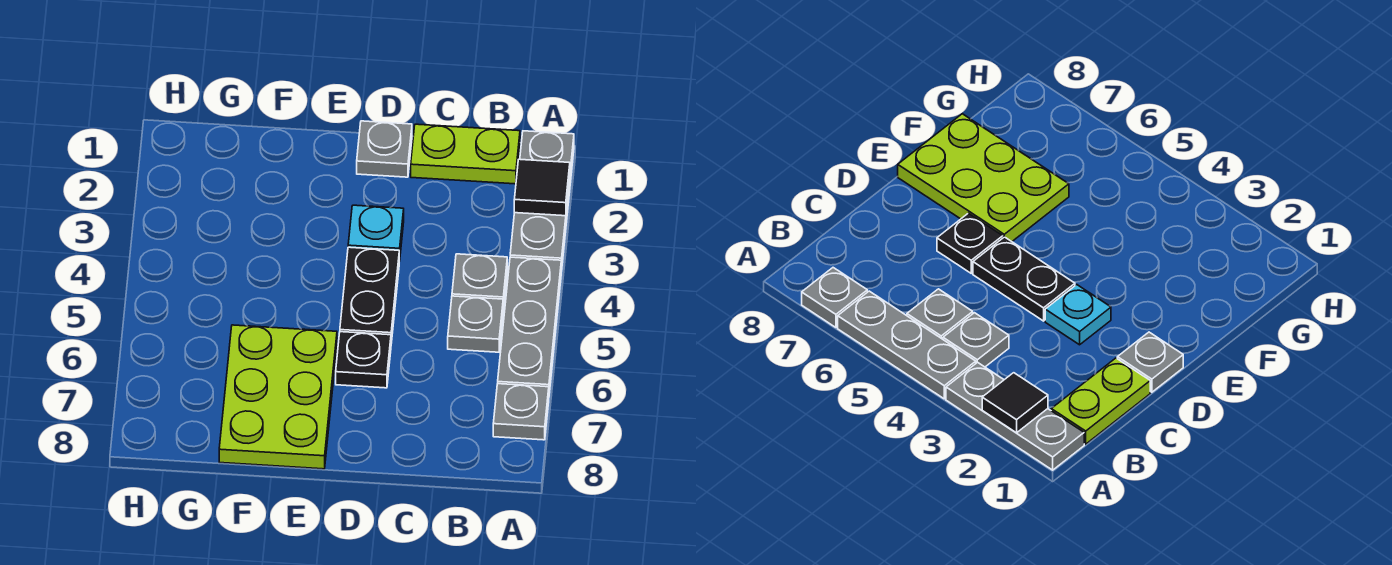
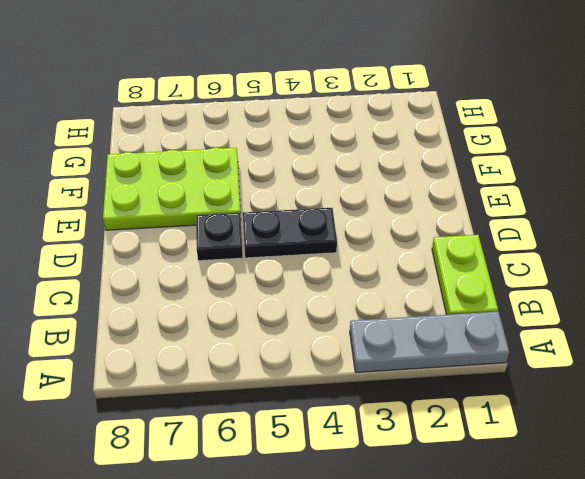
none -> grey plate A4:A6 level 1
none -> grey plate A7 level 1
none -> grey plate B4 level 1

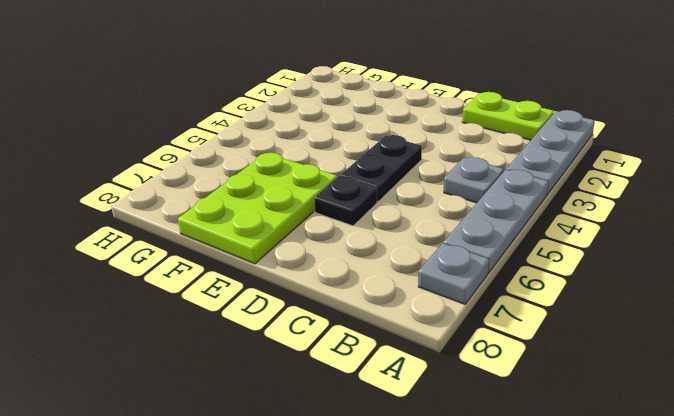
none -> grey plate B5 level 1
none -> grey plate D1 level 1
none -> cyan plate D3 level 1

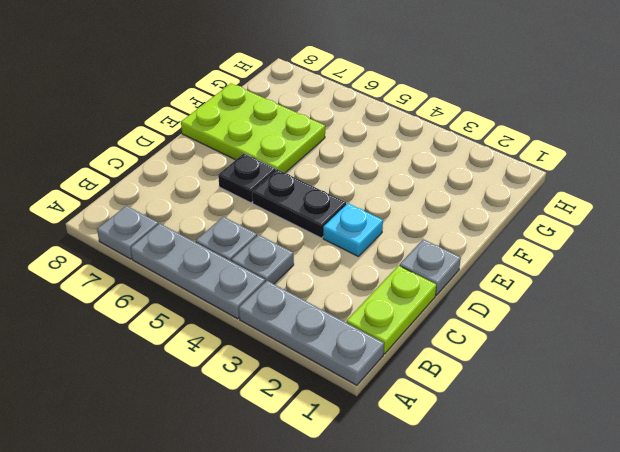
none -> black tile A2 level 2

